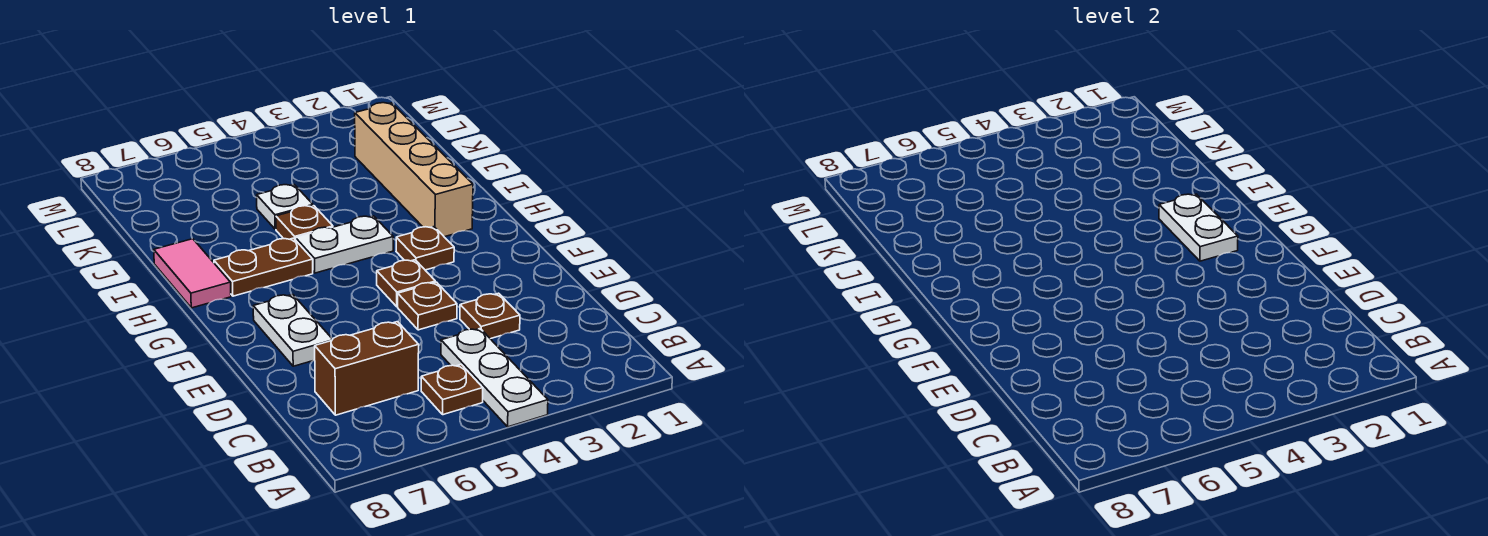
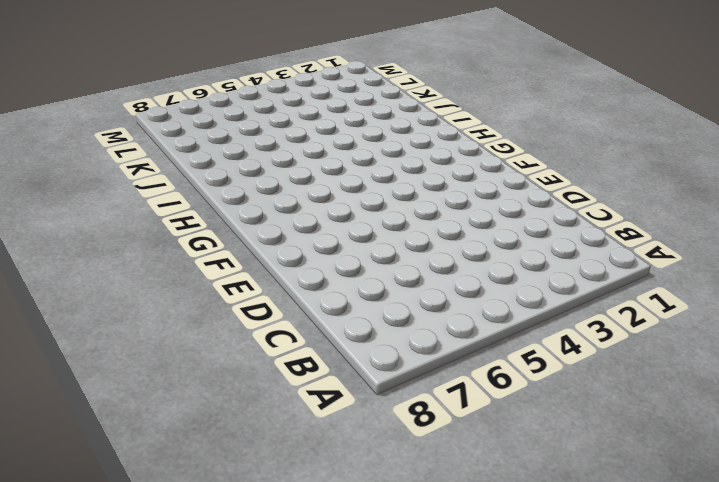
none -> white plate A4:C4 level 1
none -> brown plate B5 level 1
none -> brown brick C6:C7 level 1

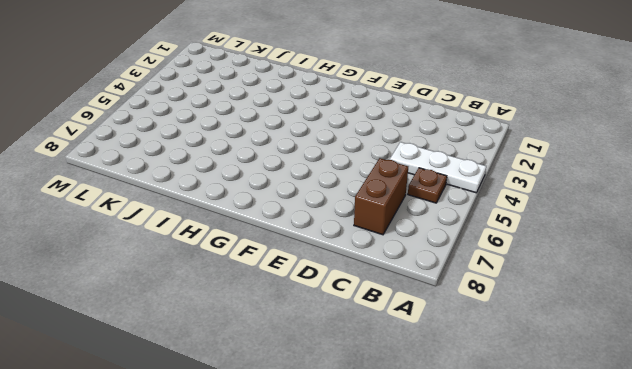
none -> brown plate D3 level 1
none -> brown plate E4 level 1
none -> white plate E7:F7 level 1

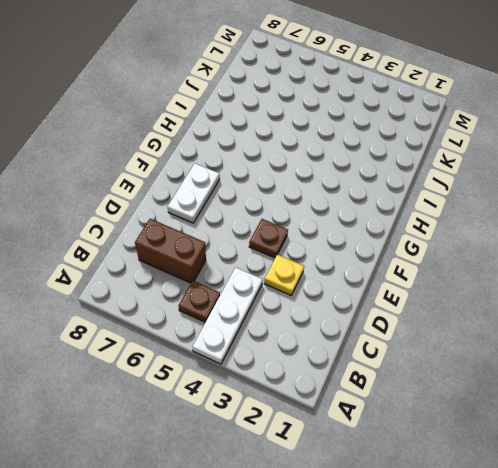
yellow plate D3 level 1 -> brown plate D3 level 1
none -> brown plate F4 level 1
none -> brown plate G3 level 1
none -> tan brick H2:K2 level 1

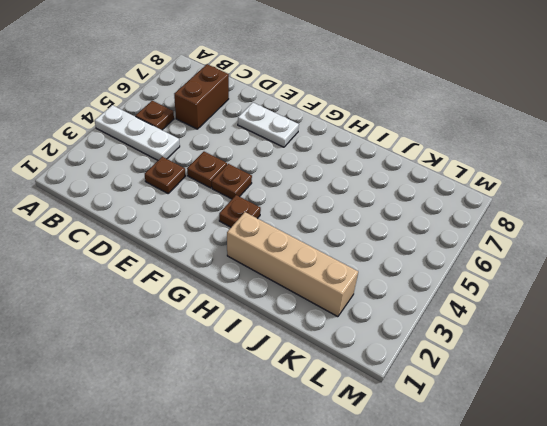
none -> white plate H4:H5 level 1
none -> brown plate H6:H7 level 1
none -> pink tile H8:I8 level 1

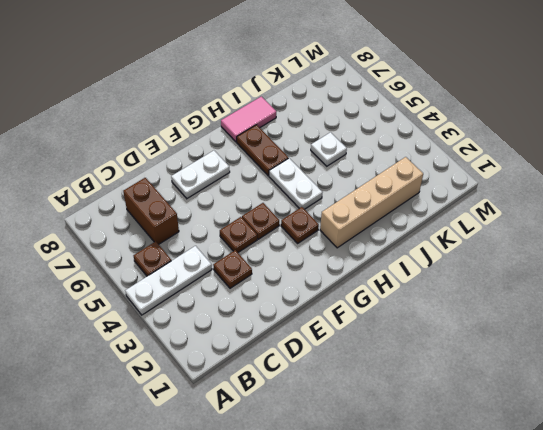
none -> brown plate I5 level 1
none -> white plate G2:H2 level 2

